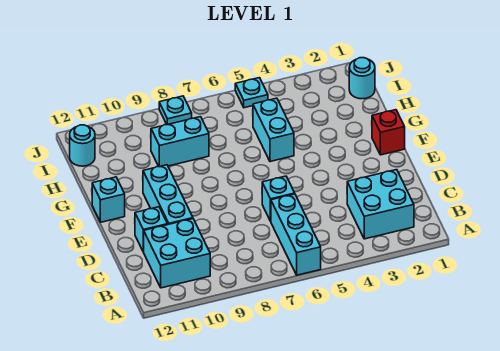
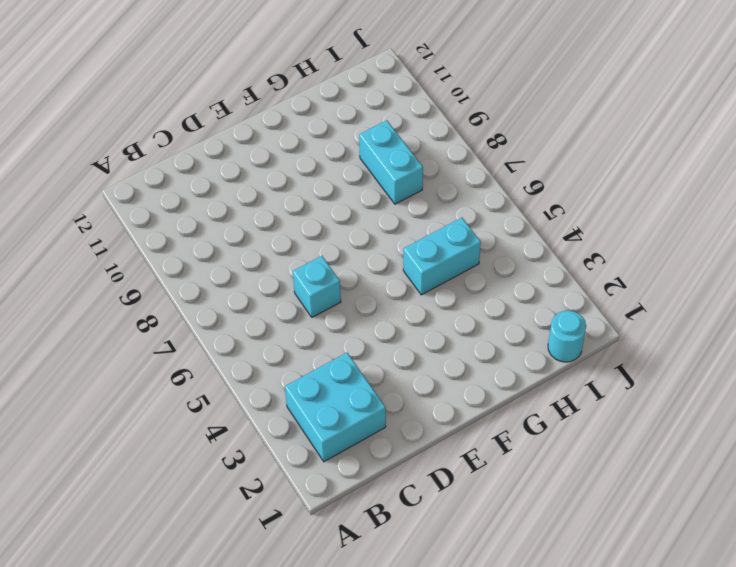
none -> cyan brick A6:C6 level 1
none -> cyan brick B10:C11 level 1
none -> cyan brick D10:F10 level 1

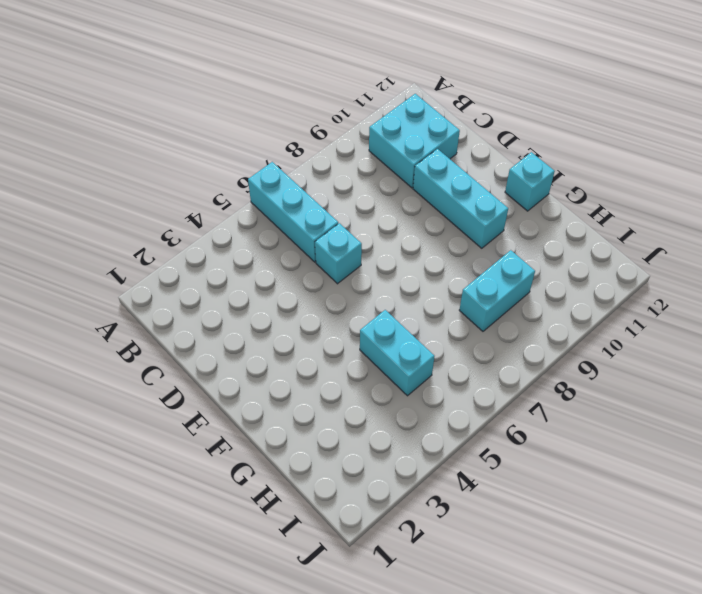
none -> cyan brick B2:C3 level 1
none -> cyan brick D11 level 1
none -> red brick F1 level 1

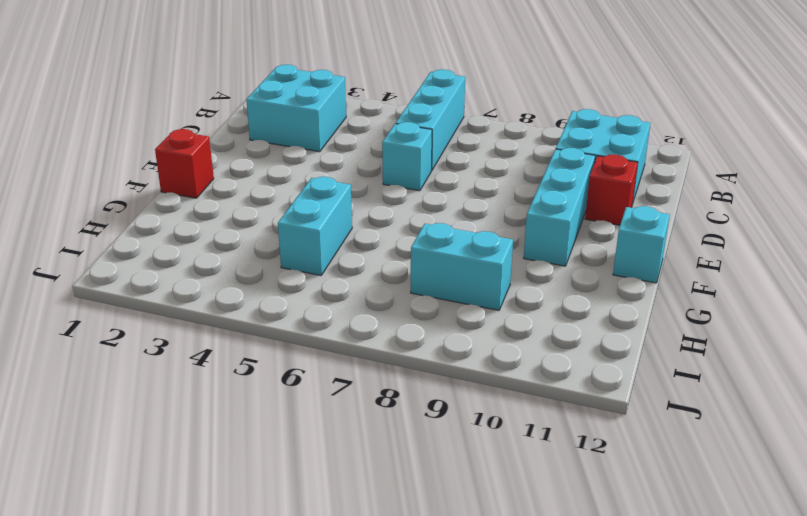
red brick D11 level 1 -> cyan brick D11 level 1
none -> cyan round brick I1 level 1
none -> cyan round brick I12 level 1
none -> cyan plate J5 level 1

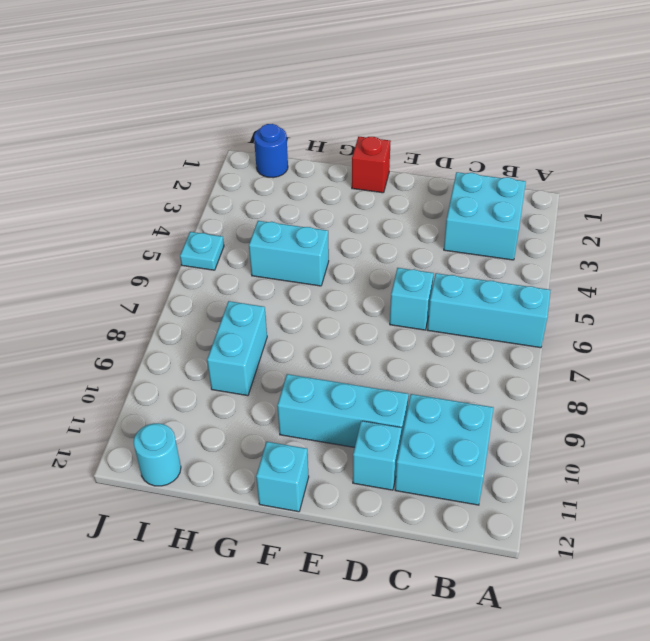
blue round brick I1 level 1 -> cyan round brick I1 level 1
none -> cyan plate J8 level 1

